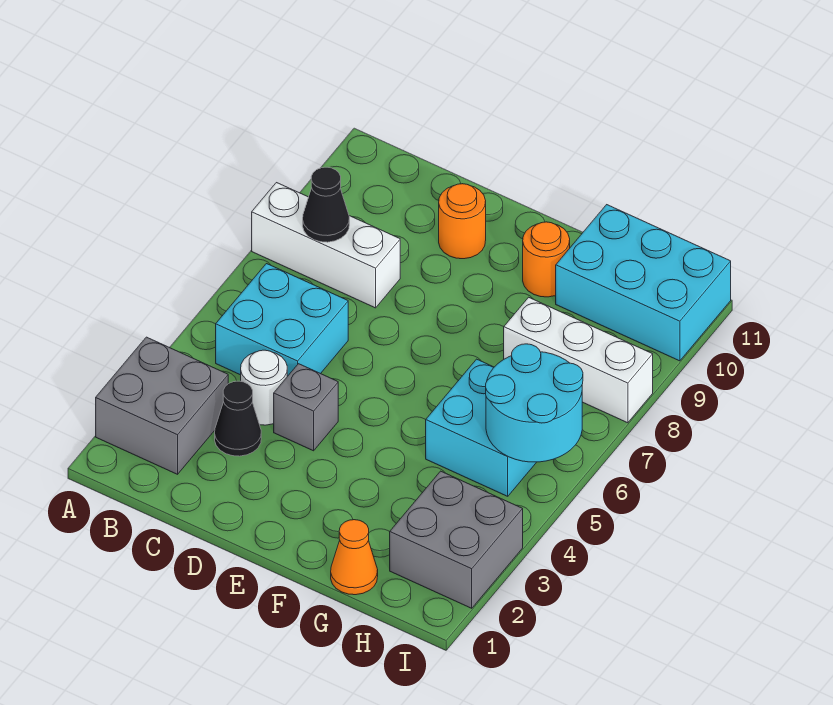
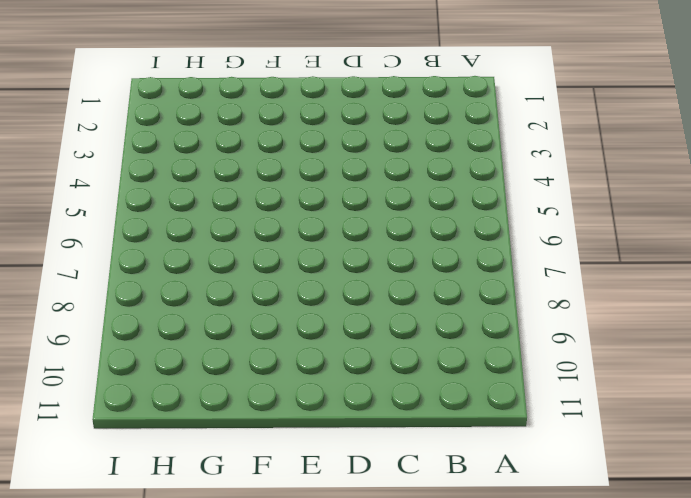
none -> grey brick A2:B3 level 1
none -> white brick A8:C8 level 1
none -> cyan brick B5:C6 level 1

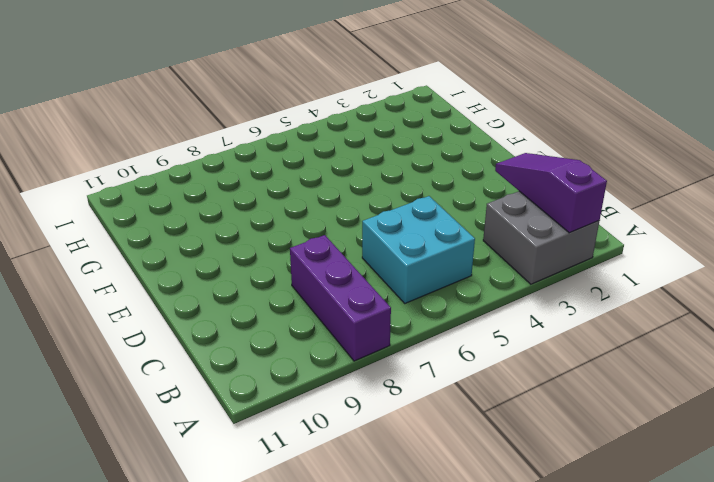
purple slope A2:C2 level 2 top A -> none
purple brick A8:C8 level 1 -> white brick A8:C8 level 1
none -> black cone C3 level 1
none -> white round brick C4 level 1
none -> grey brick D4 level 1

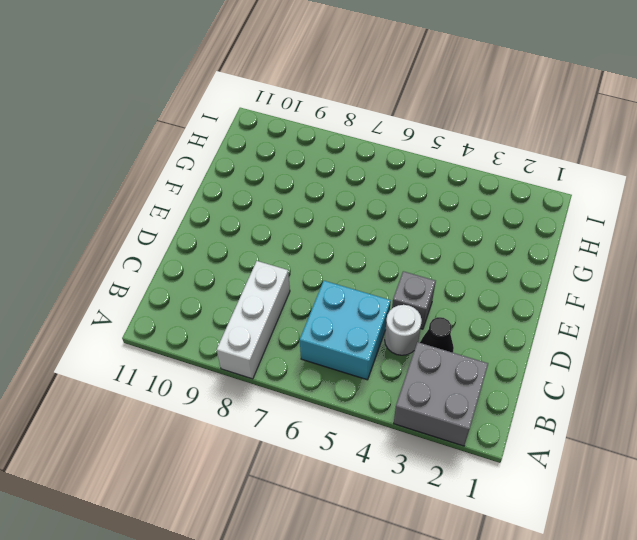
none -> orange round brick D10 level 1
none -> orange round brick F10 level 1
none -> orange cone G1 level 1

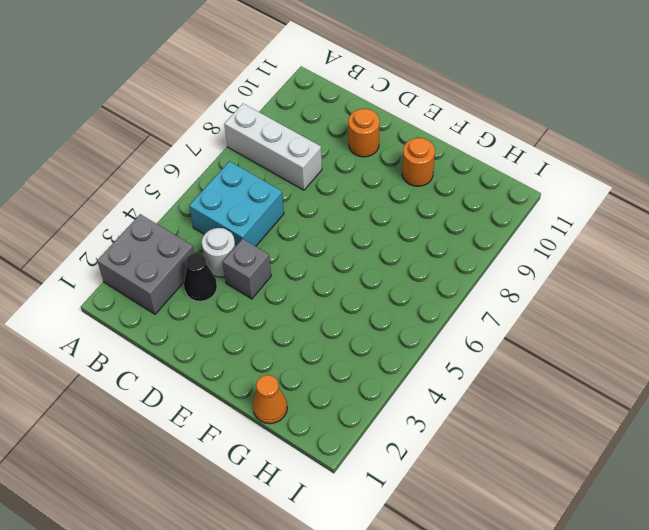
none -> cyan brick G5:H6 level 1
none -> white brick G8:I8 level 1
none -> cyan brick G10:I11 level 1

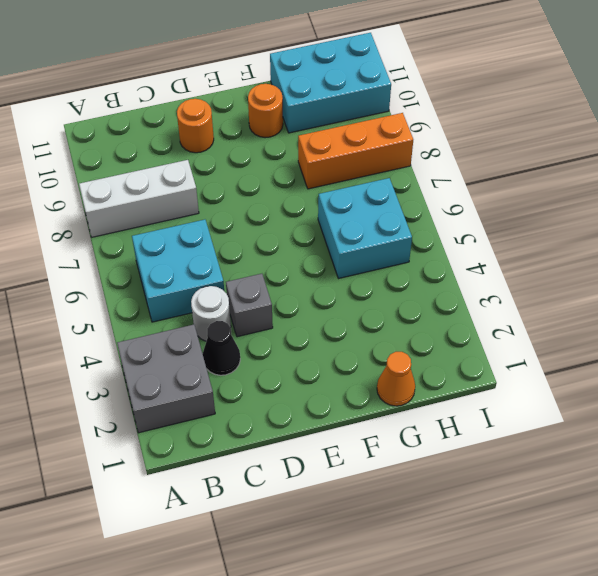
orange brick G8:I8 level 1 -> white brick G8:I8 level 1
none -> grey brick H2:I3 level 1
none -> black cone B8 level 2
none -> cyan round brick H5:I6 level 2

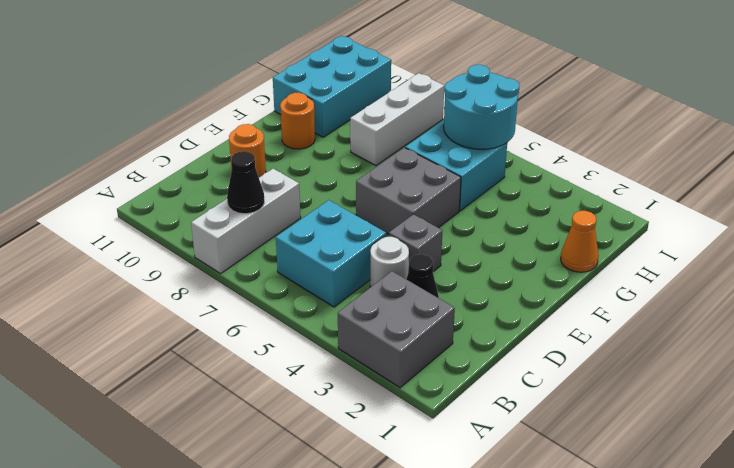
grey brick E5:F6 level 1 -> grey brick H2:I3 level 1

